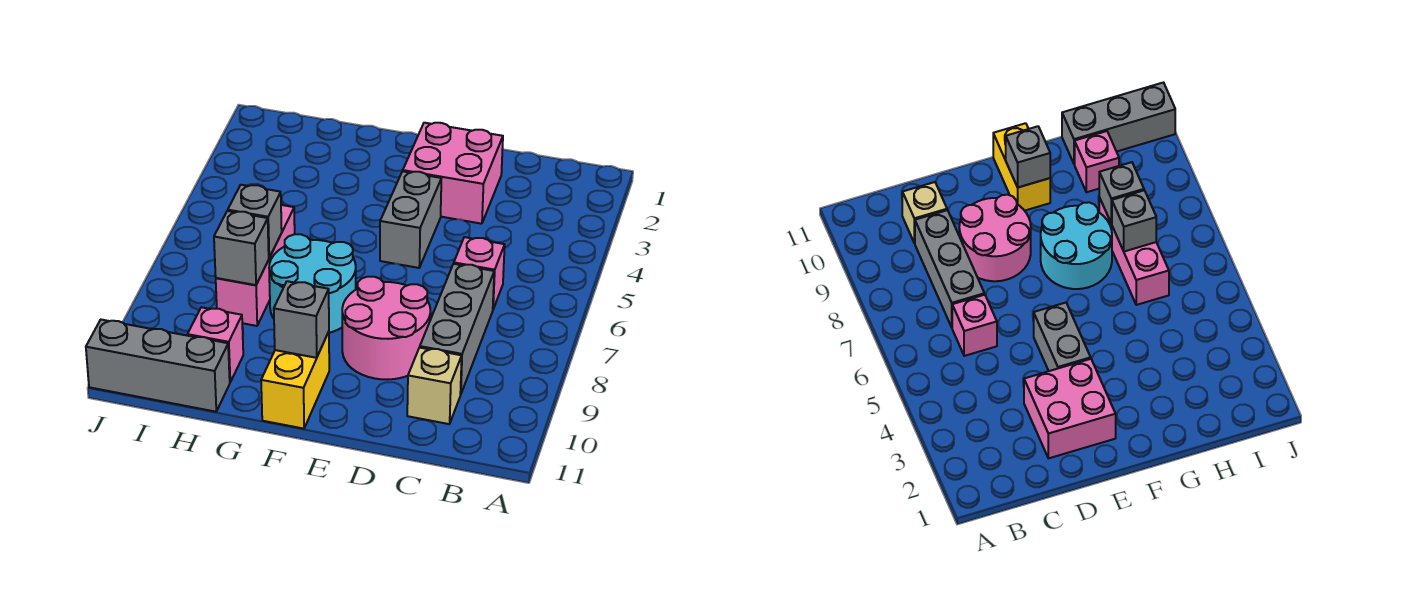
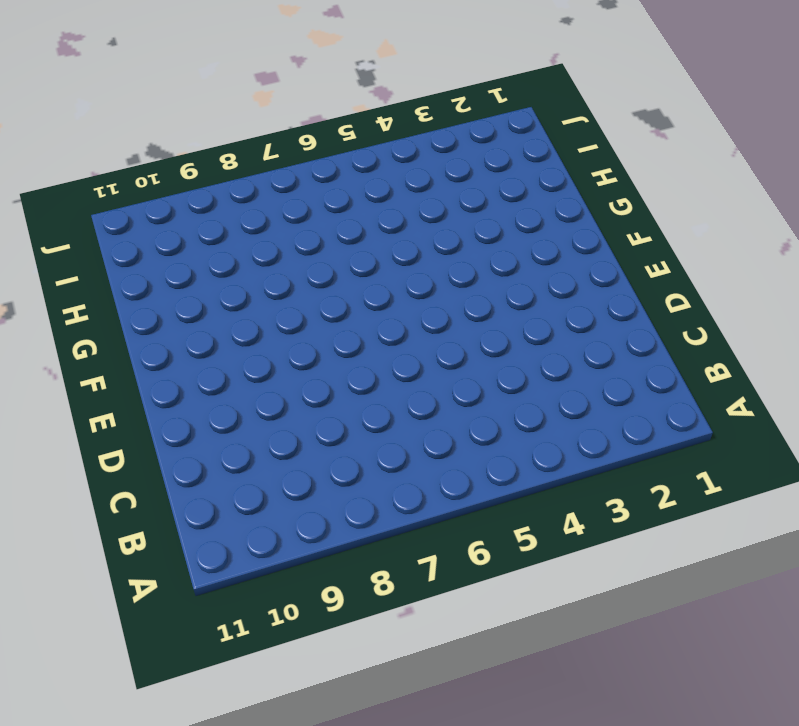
none -> pink brick C6 level 1
none -> grey brick C7:C9 level 1
none -> tan brick C10 level 1

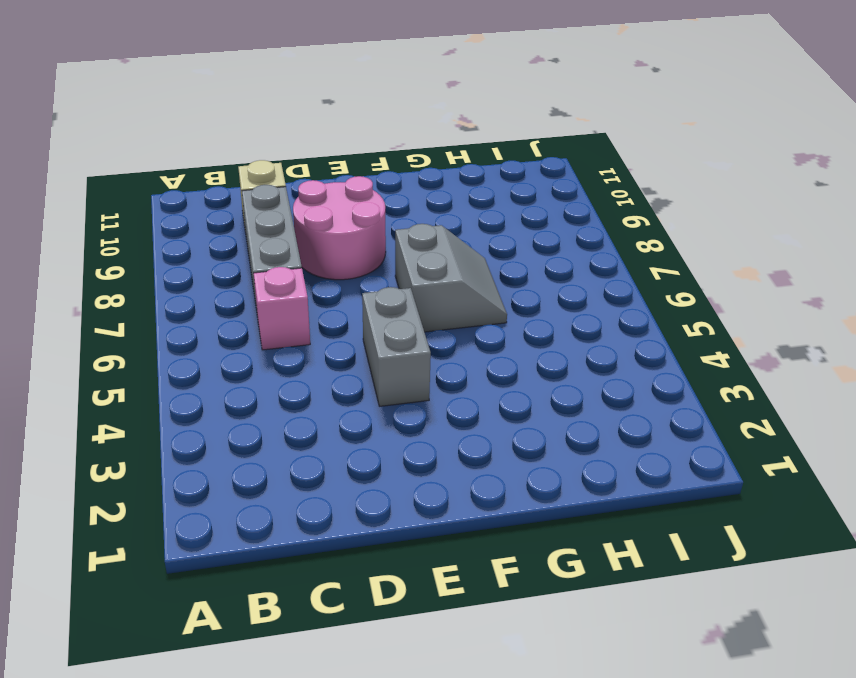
grey slope F6:G7 level 1 top F -> cyan round brick F7:G8 level 1
none -> pink brick D2:E3 level 1
none -> yellow brick F10:F11 level 1
none -> pink brick H6:H8 level 1

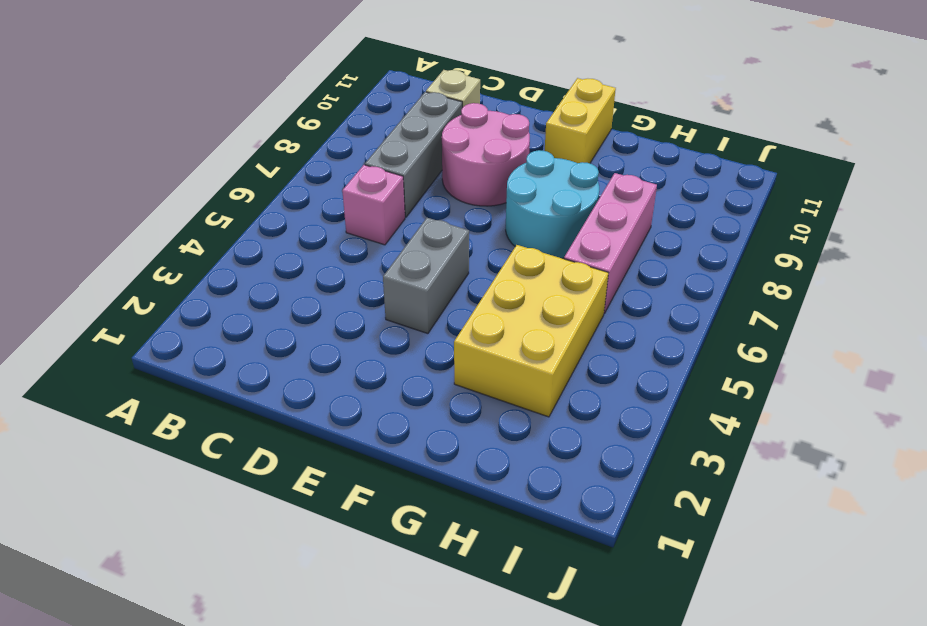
yellow brick G3:H5 level 1 -> none
none -> pink brick D2:E3 level 1
none -> pink brick H10 level 1
none -> grey brick H11:J11 level 1

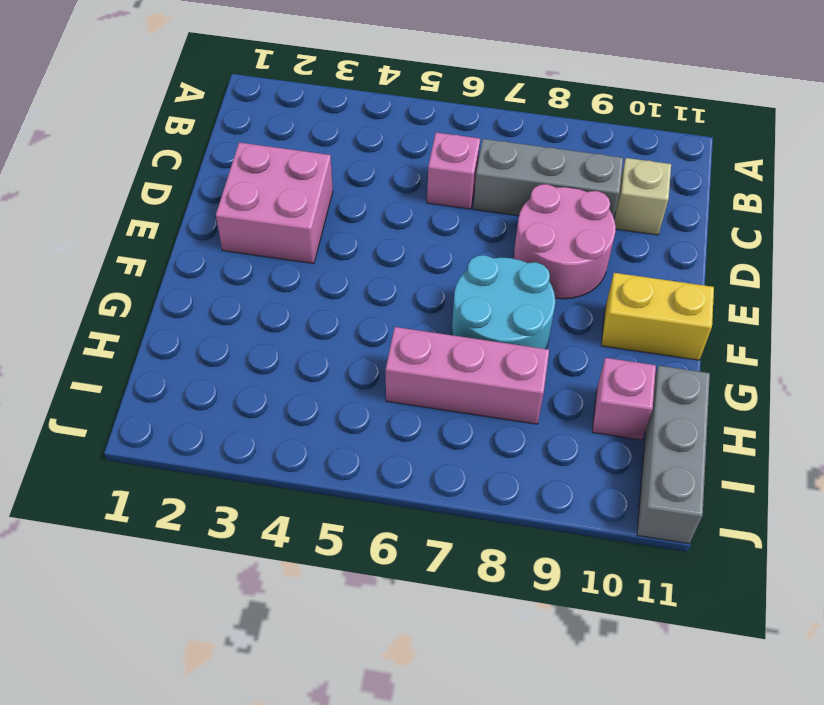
none -> grey brick E4:E5 level 1
none -> grey brick F10 level 2
none -> grey brick H7 level 2

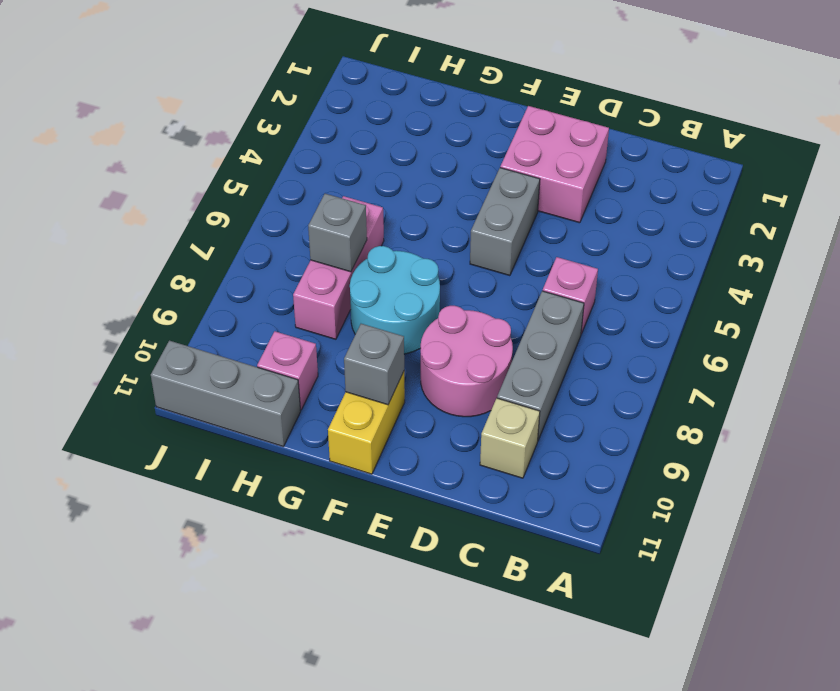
none -> grey brick H8 level 2

